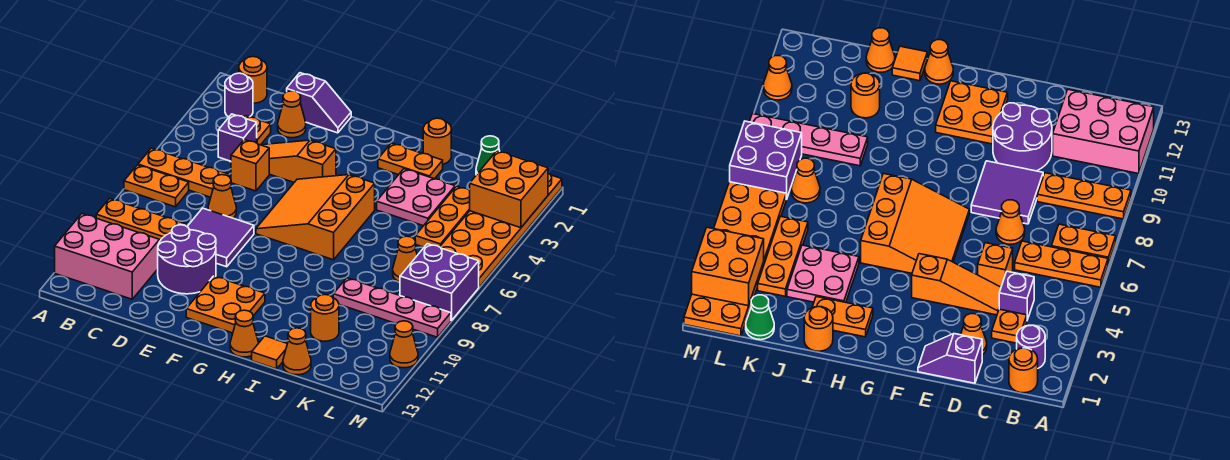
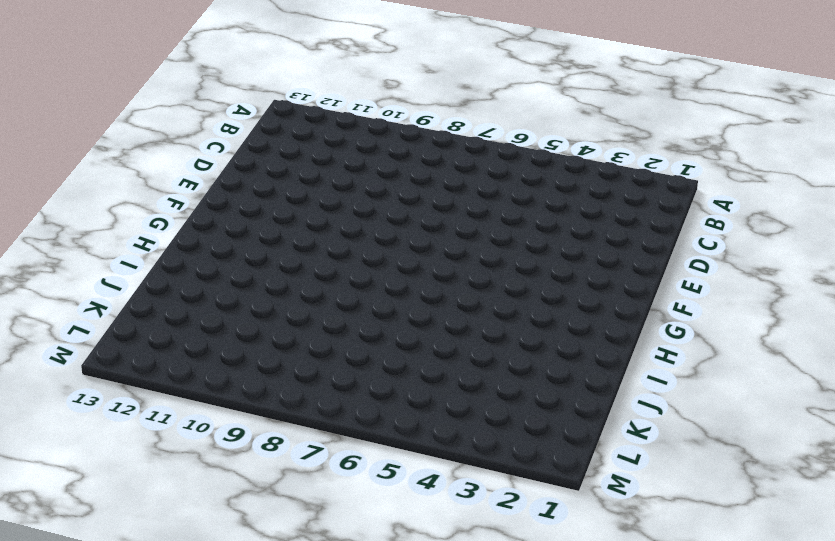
none -> orange plate A6:C6 level 1
none -> orange plate A7:B7 level 1
none -> orange plate A9:C9 level 1
none -> pink brick A11:C12 level 1

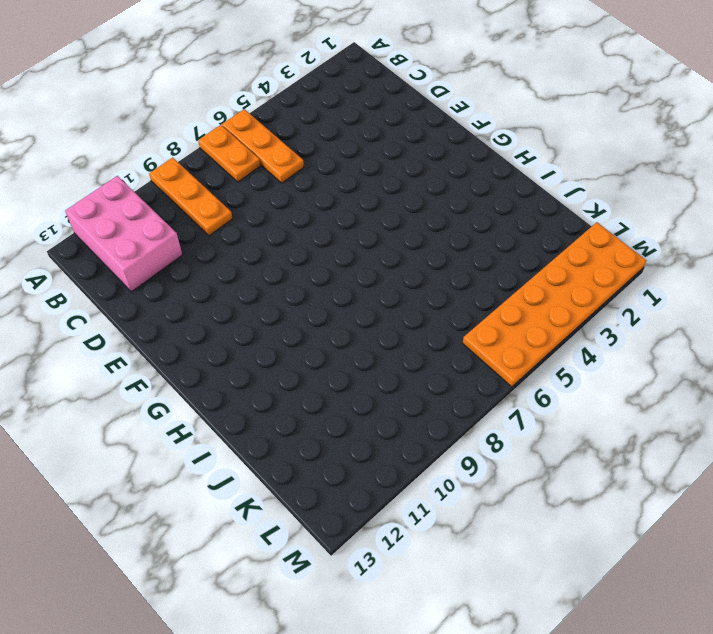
none -> orange round brick B1 level 1
none -> purple round brick B2 level 1
none -> orange plate C3 level 1
none -> purple brick C4 level 1

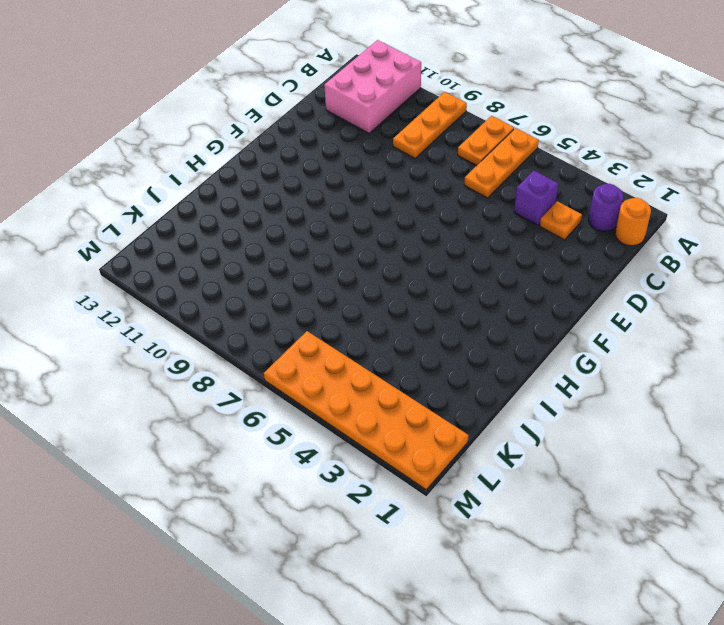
none -> purple slope D1:E1 level 1 top D
none -> orange cone D2 level 1
none -> orange slope D4:F4 level 1 top F
none -> orange brick D5 level 1

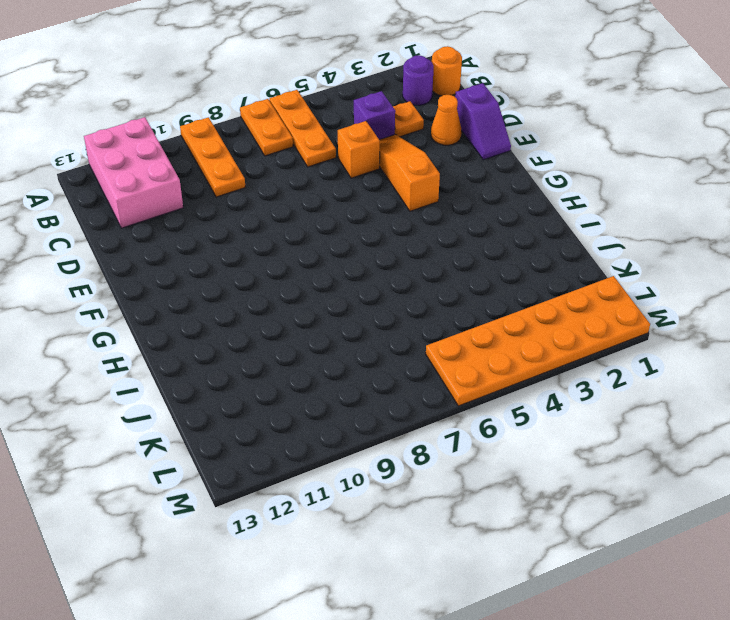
none -> orange cone D7 level 1
none -> purple tile D8:E9 level 1
none -> purple round brick D10:E11 level 1
none -> orange slope F5:H7 level 1 top H

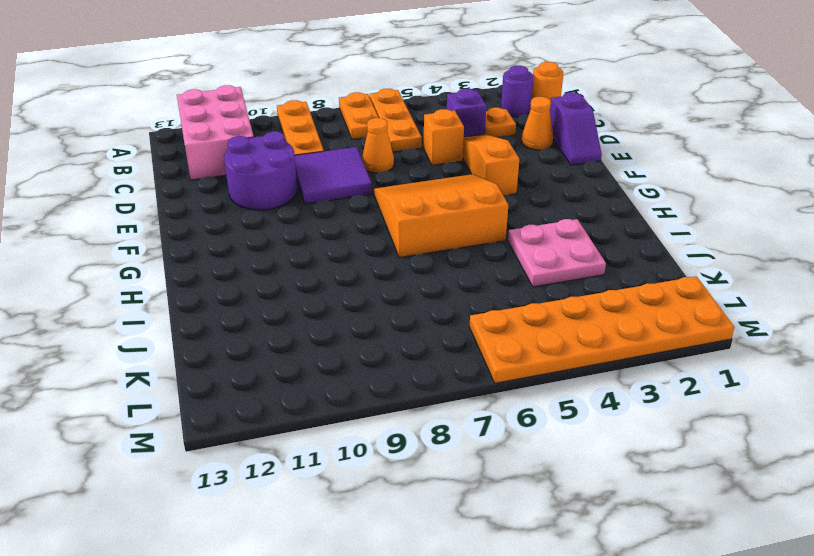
none -> orange plate F11:G12 level 1
none -> orange plate H2:I2 level 1
none -> orange cone H13 level 1
none -> orange round brick I1 level 1

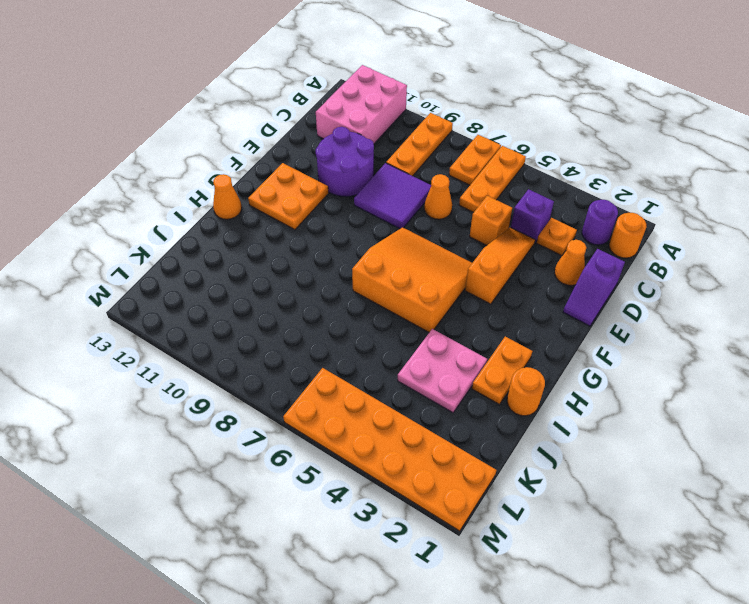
none -> orange tile I13 level 1
none -> pink plate J9:M9 level 1
none -> orange round brick J11 level 1
none -> orange cone J13 level 1

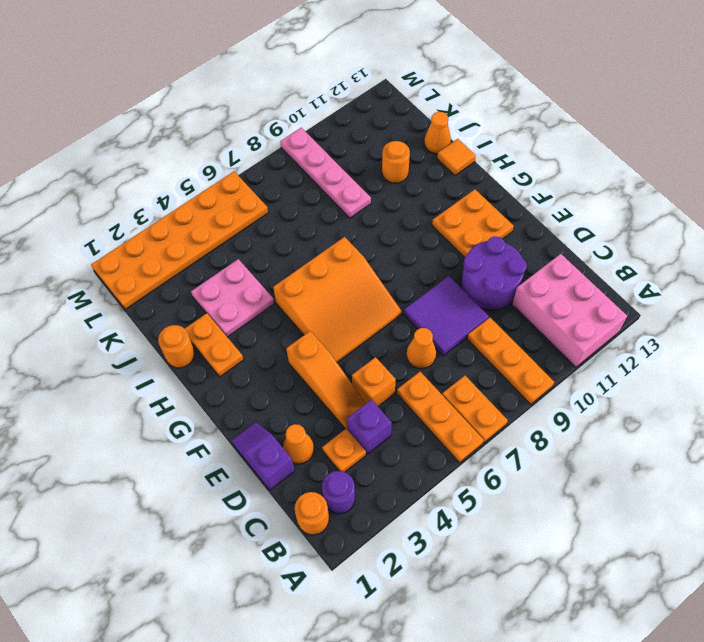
none -> orange cone H13 level 1
none -> green cone K1 level 1
none -> orange plate K3:K5 level 1
none -> orange cone K7 level 1

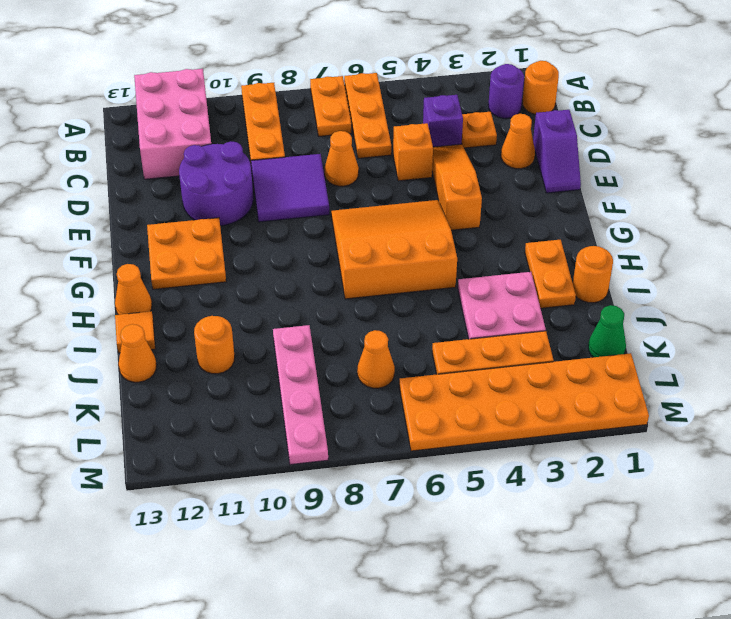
none -> purple brick L7:M8 level 1
none -> orange cone M11 level 1
none -> orange brick L2:M3 level 2

